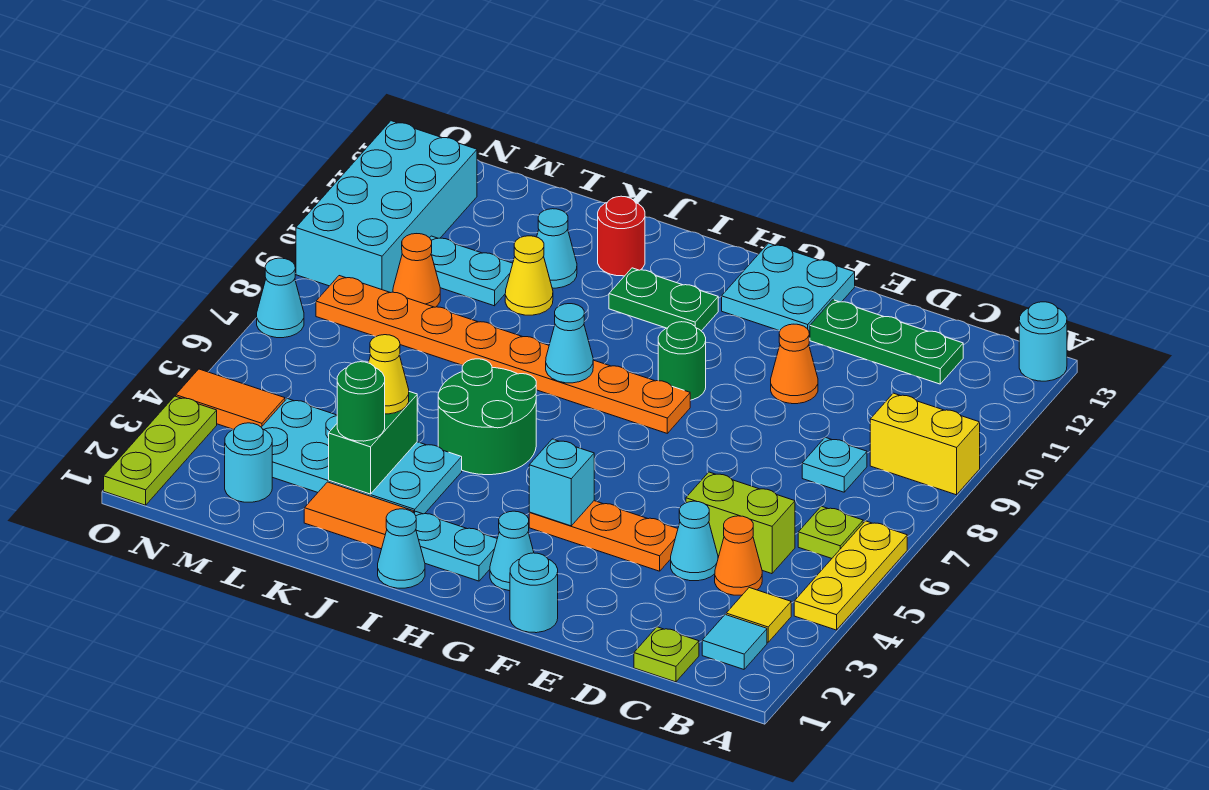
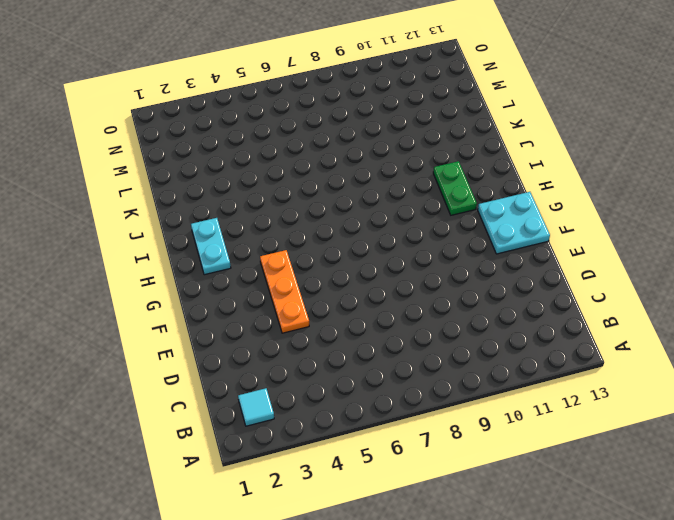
none -> yellow plate A4:A6 level 1
none -> yellow brick A9:B9 level 1
none -> cyan round brick A13 level 1
none -> yellow tile B3 level 1

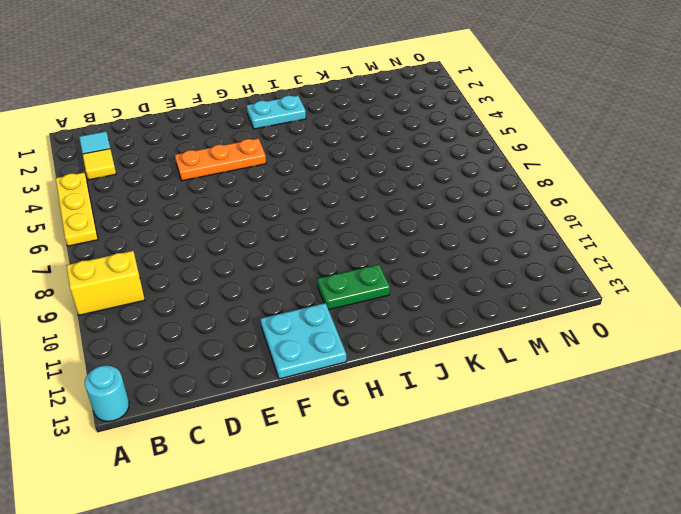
none -> lime plate B6 level 1
none -> lime plate C1 level 1
none -> orange cone C4 level 1
none -> lime brick C5:D5 level 1

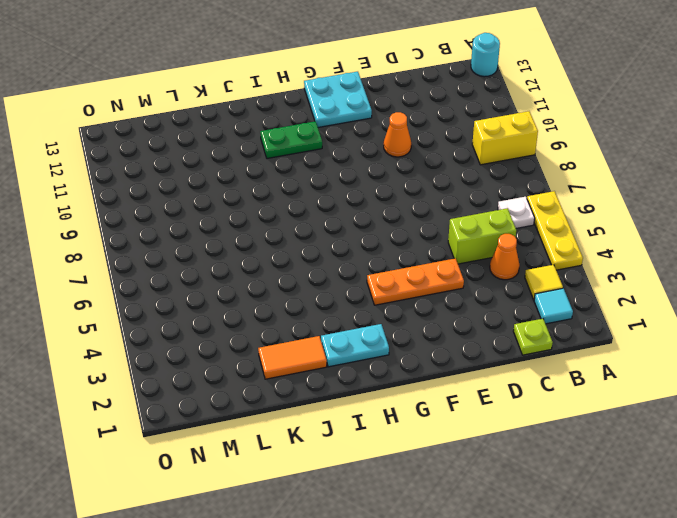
white plate B6 level 1 -> lime plate B6 level 1
none -> cyan plate C8 level 1
none -> green plate C12:E12 level 1
none -> cyan cone D4 level 1
none -> cyan round brick F1 level 1

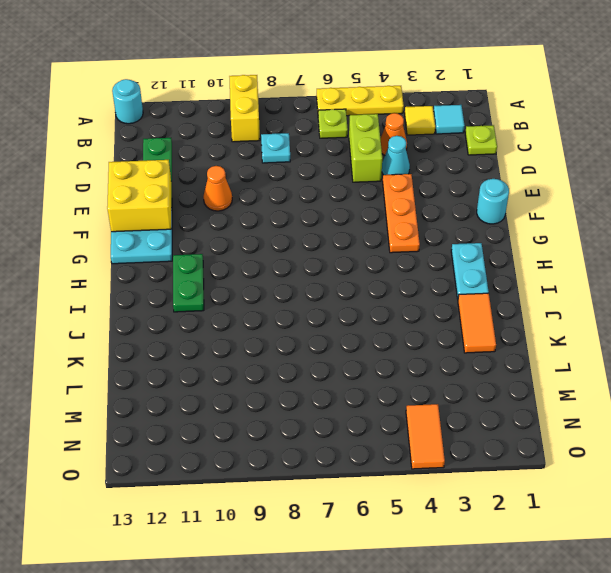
yellow brick E12:F13 level 2 -> none
none -> cyan cone G2 level 1
none -> orange plate G8:N8 level 1
none -> green round brick G9 level 1
none -> cyan cone I1 level 1

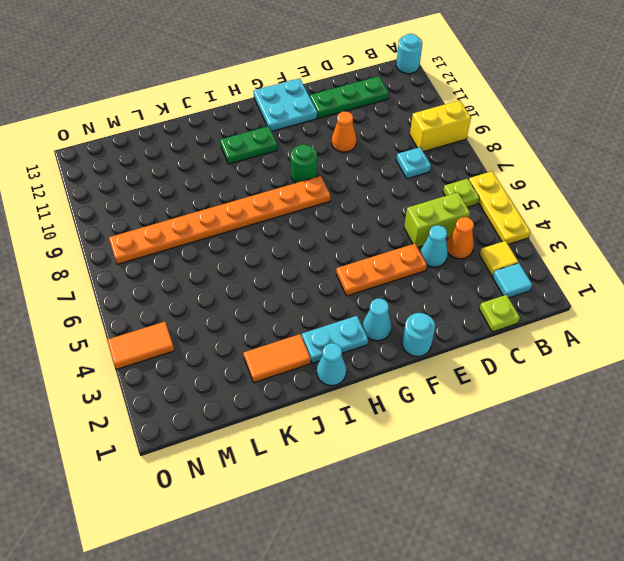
none -> green round brick I5:J6 level 1
none -> cyan plate J3:M4 level 1
none -> red round brick J12 level 1
none -> yellow cone K10 level 1

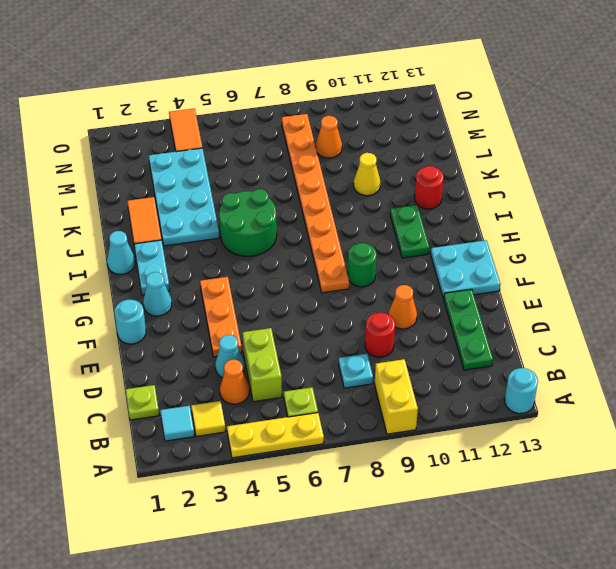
red round brick D9 level 1 -> none
none -> cyan cone K11 level 1
none -> cyan plate L10:M10 level 1
none -> cyan round brick M2 level 1
none -> cyan brick N9:O12 level 1

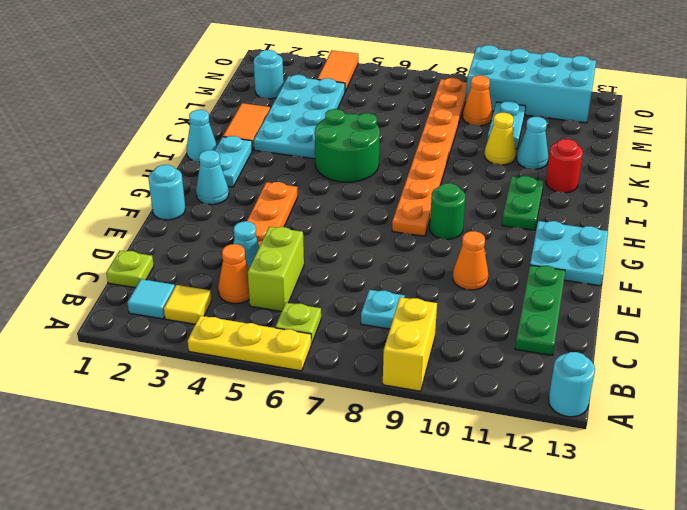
none -> lime plate O1:O3 level 1
none -> cyan cone O7 level 1
none -> cyan brick G4 level 2
none -> cyan cone I8 level 2

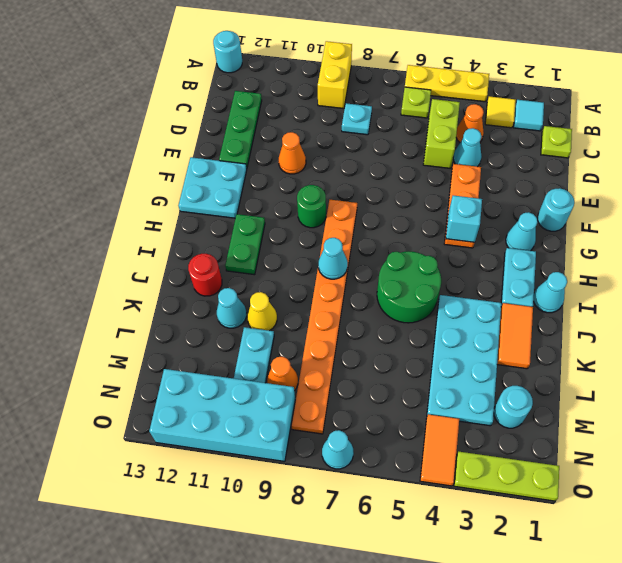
none -> green brick K3:K4 level 2
none -> green round brick K3 level 3
none -> yellow cone K4 level 3

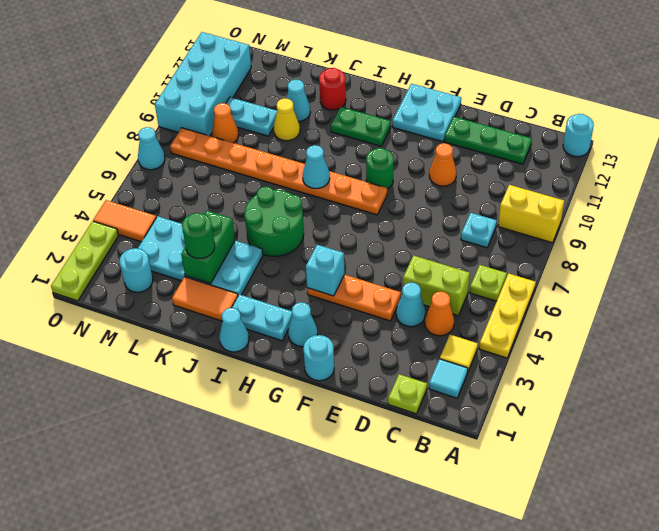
none -> yellow cone K4 level 3

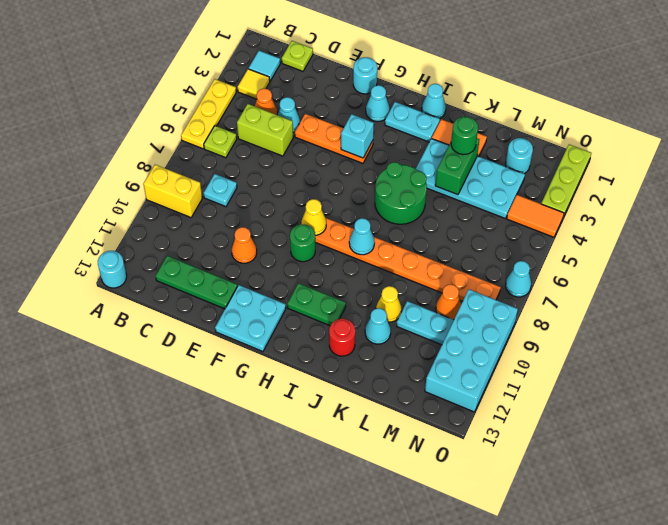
yellow cone G8 level 2 -> yellow cone K4 level 3

